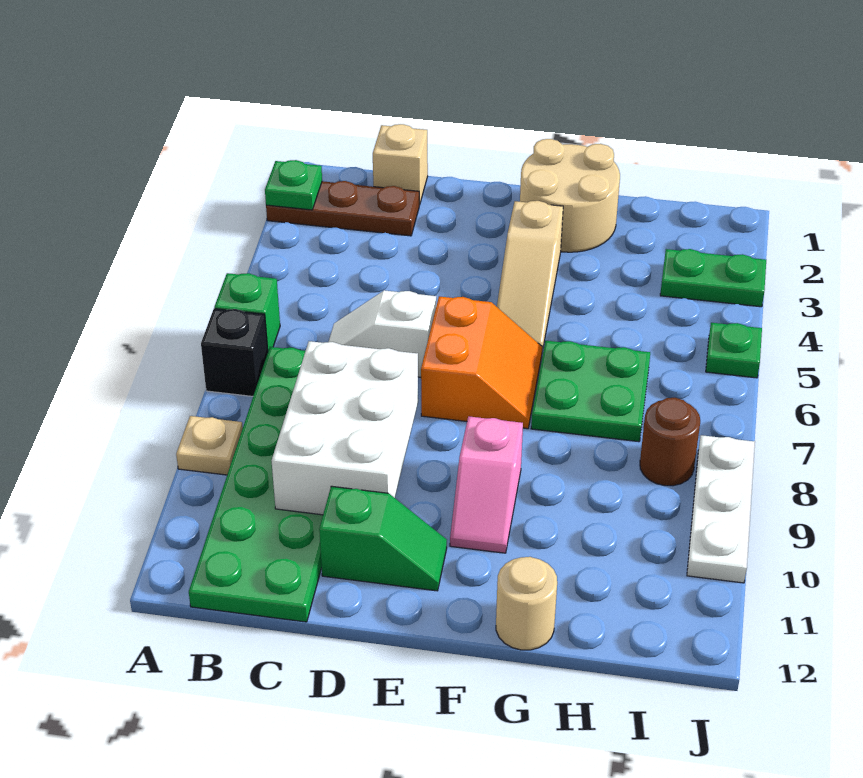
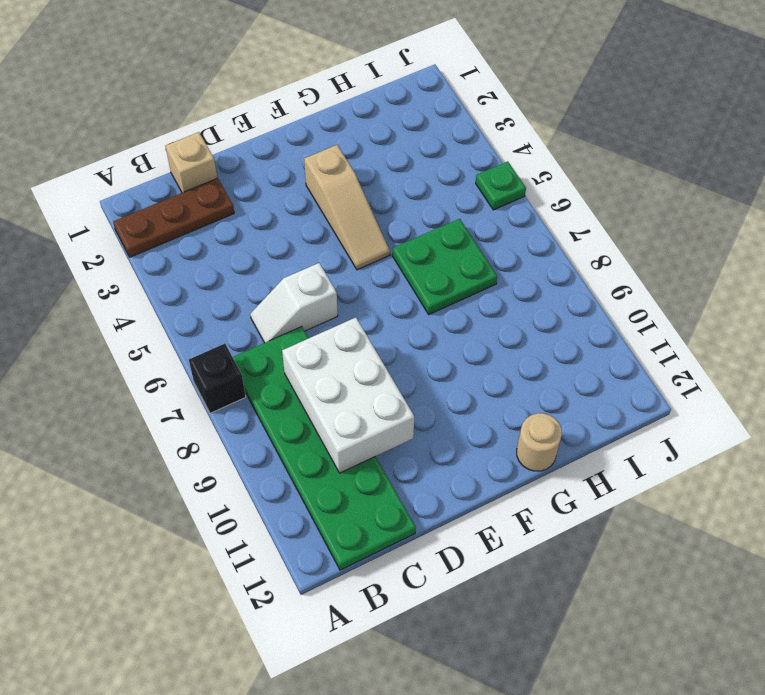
none -> green brick A6 level 1
none -> tan plate A9 level 1
none -> green slope D11:E11 level 1 top D

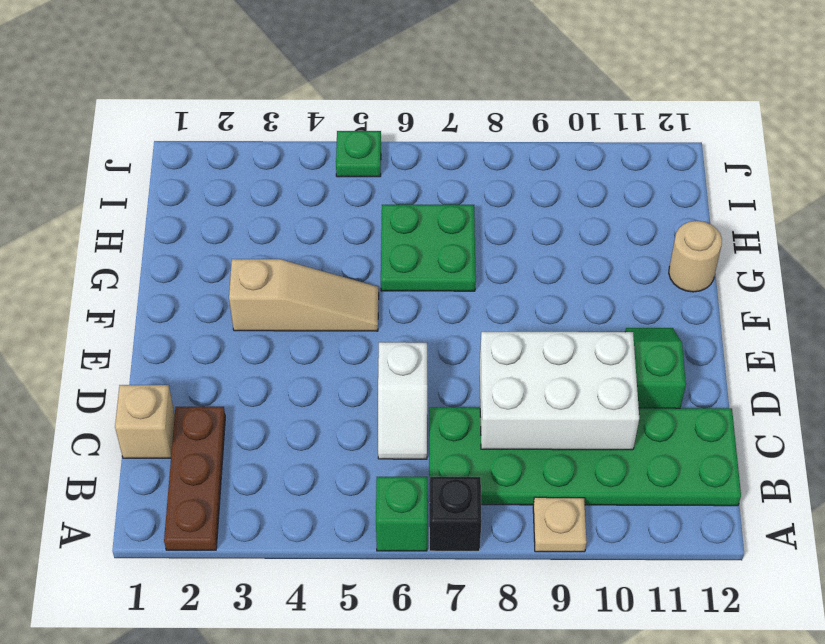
none -> orange slope E6:F7 level 1 top E
none -> tan round brick F1:G2 level 1
none -> pink slope F9:F10 level 1 top 9

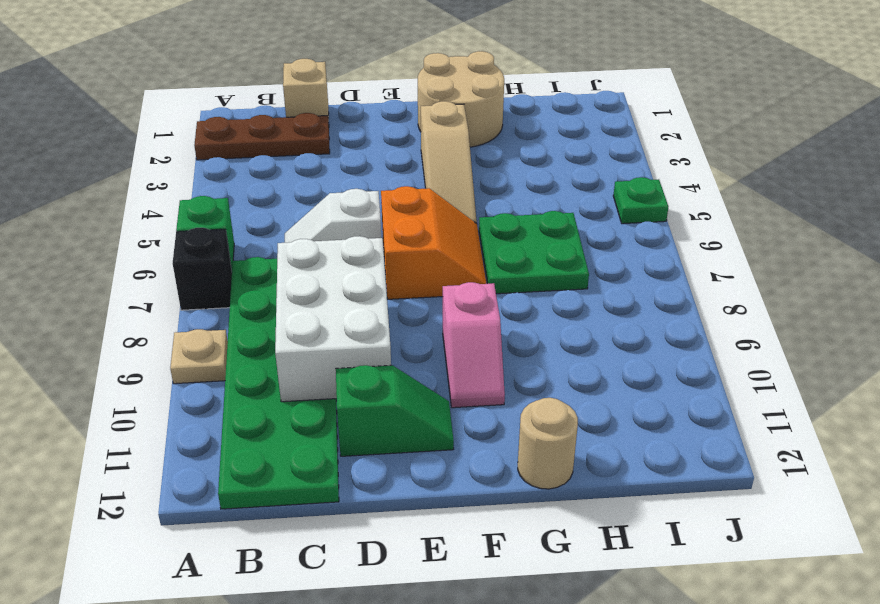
none -> green plate I3:J3 level 1
none -> brown round brick I8 level 1
none -> white plate J8:J10 level 1

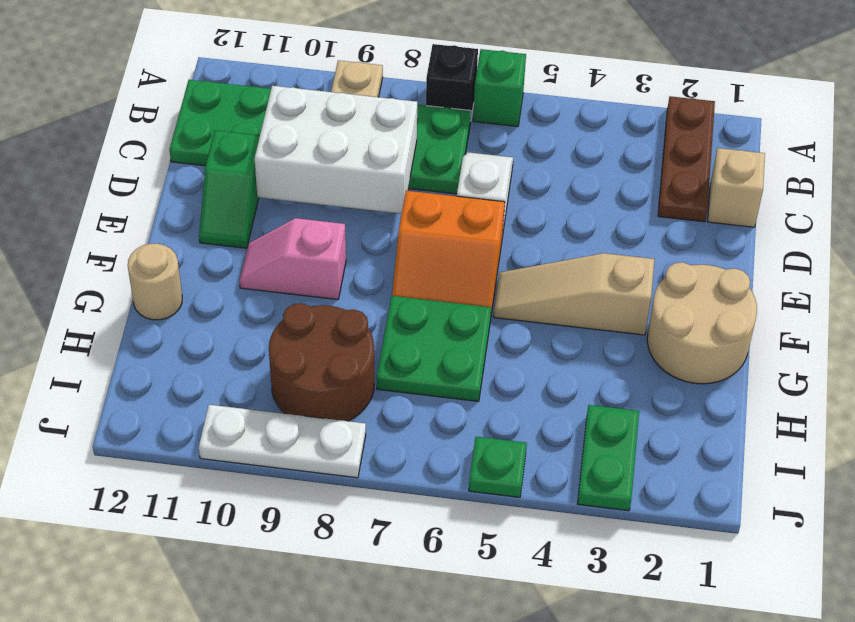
brown round brick H8:I9 level 1 -> brown round brick I8 level 1
none -> green plate A2 level 2

